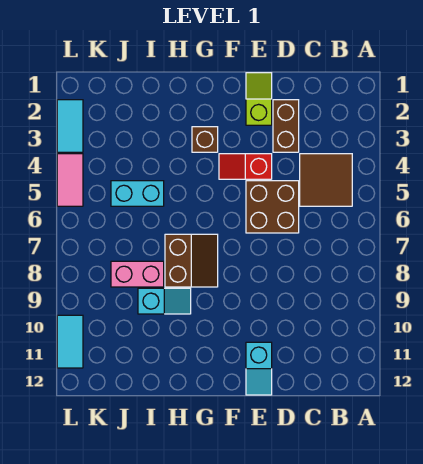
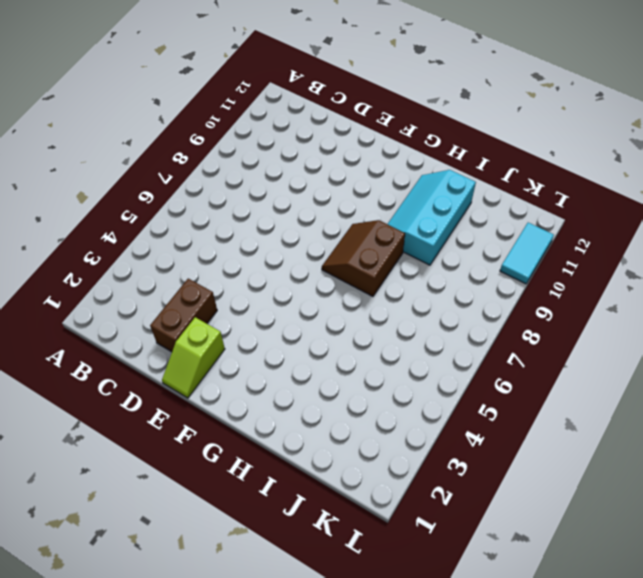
cyan slope H9:I11 level 1 top I -> cyan slope H9:I9 level 1 top I
none -> brown tile B4:C5 level 1
none -> brown brick D5:E6 level 1
none -> red slope E4:F4 level 1 top E

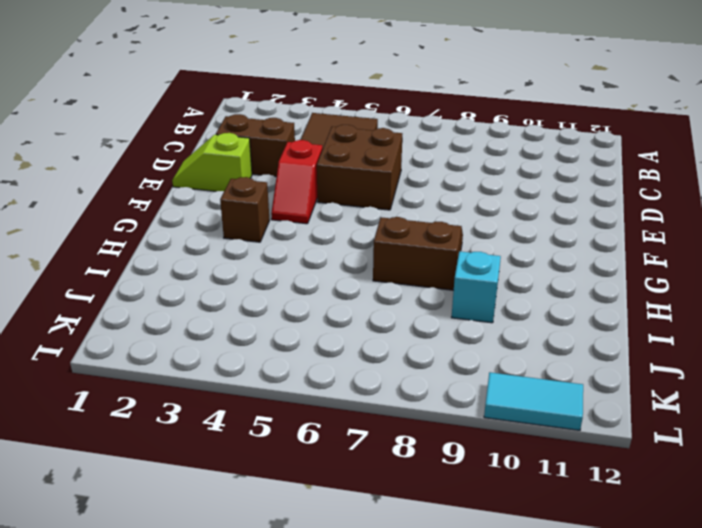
none -> cyan slope E11:E12 level 1 top 11
none -> cyan brick I5:J5 level 1
none -> pink brick I8:J8 level 1

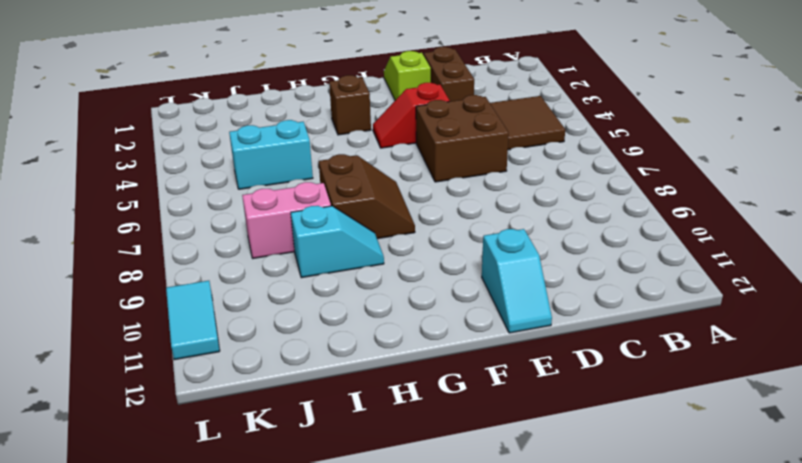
none -> cyan tile L2:L3 level 1
none -> pink tile L4:L5 level 1

